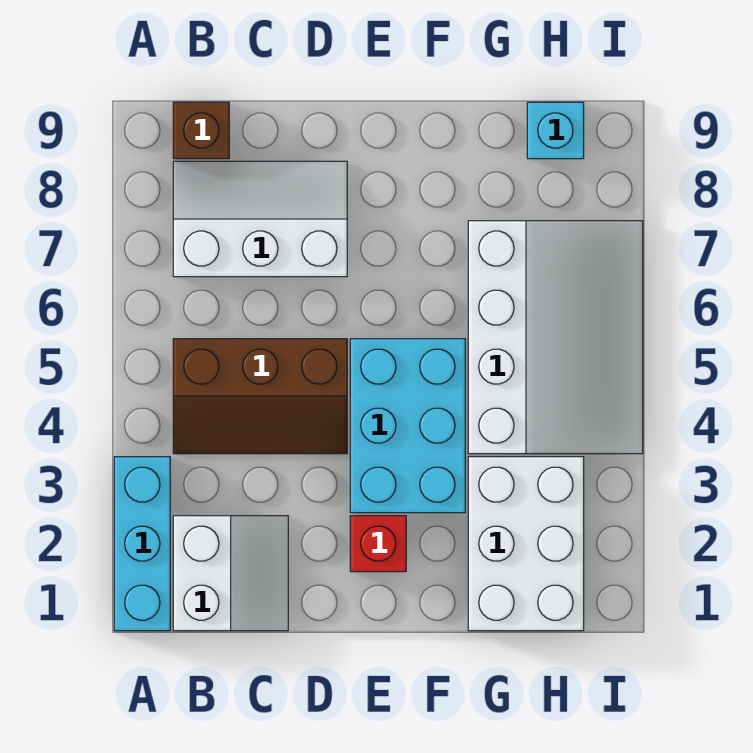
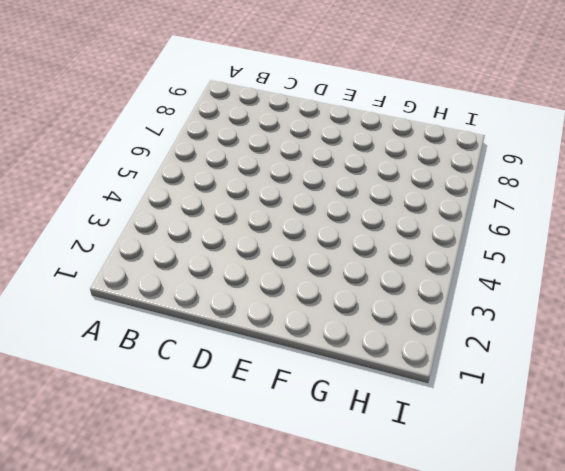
none -> cyan brick A1:A3 level 1
none -> white slope B1:C2 level 1 top B

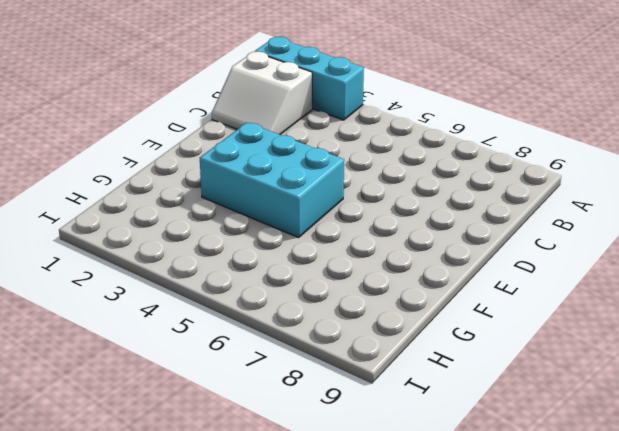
none -> brown slope B4:D5 level 1 top 5
none -> white slope B7:D8 level 1 top 7

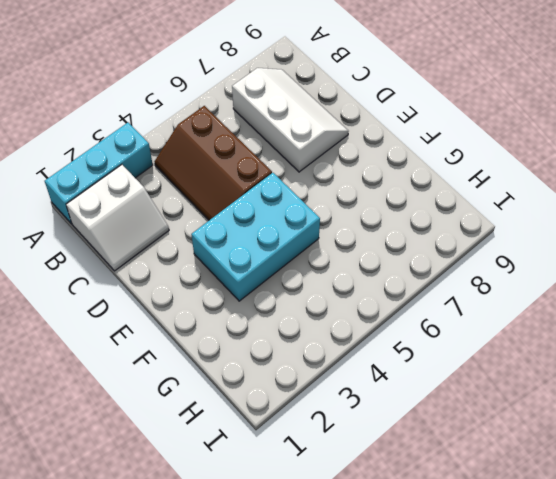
none -> brown brick B9 level 1
none -> red brick E2 level 1

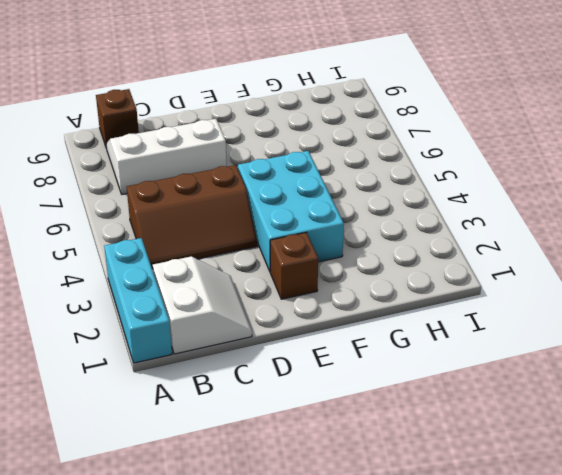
brown brick E2 level 1 -> red brick E2 level 1
none -> white brick G1:H3 level 1
none -> white slope G4:I7 level 1 top G

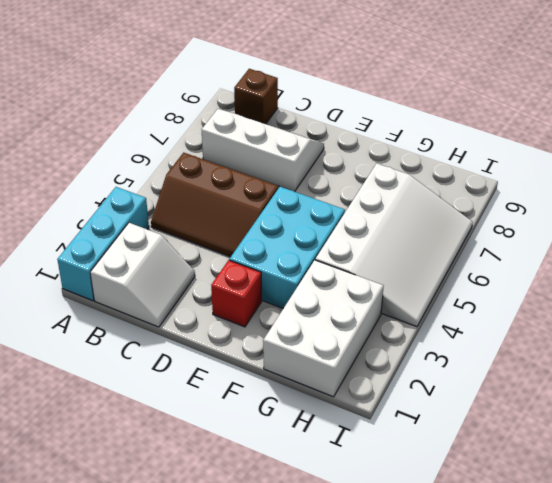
none -> cyan brick H9 level 1

